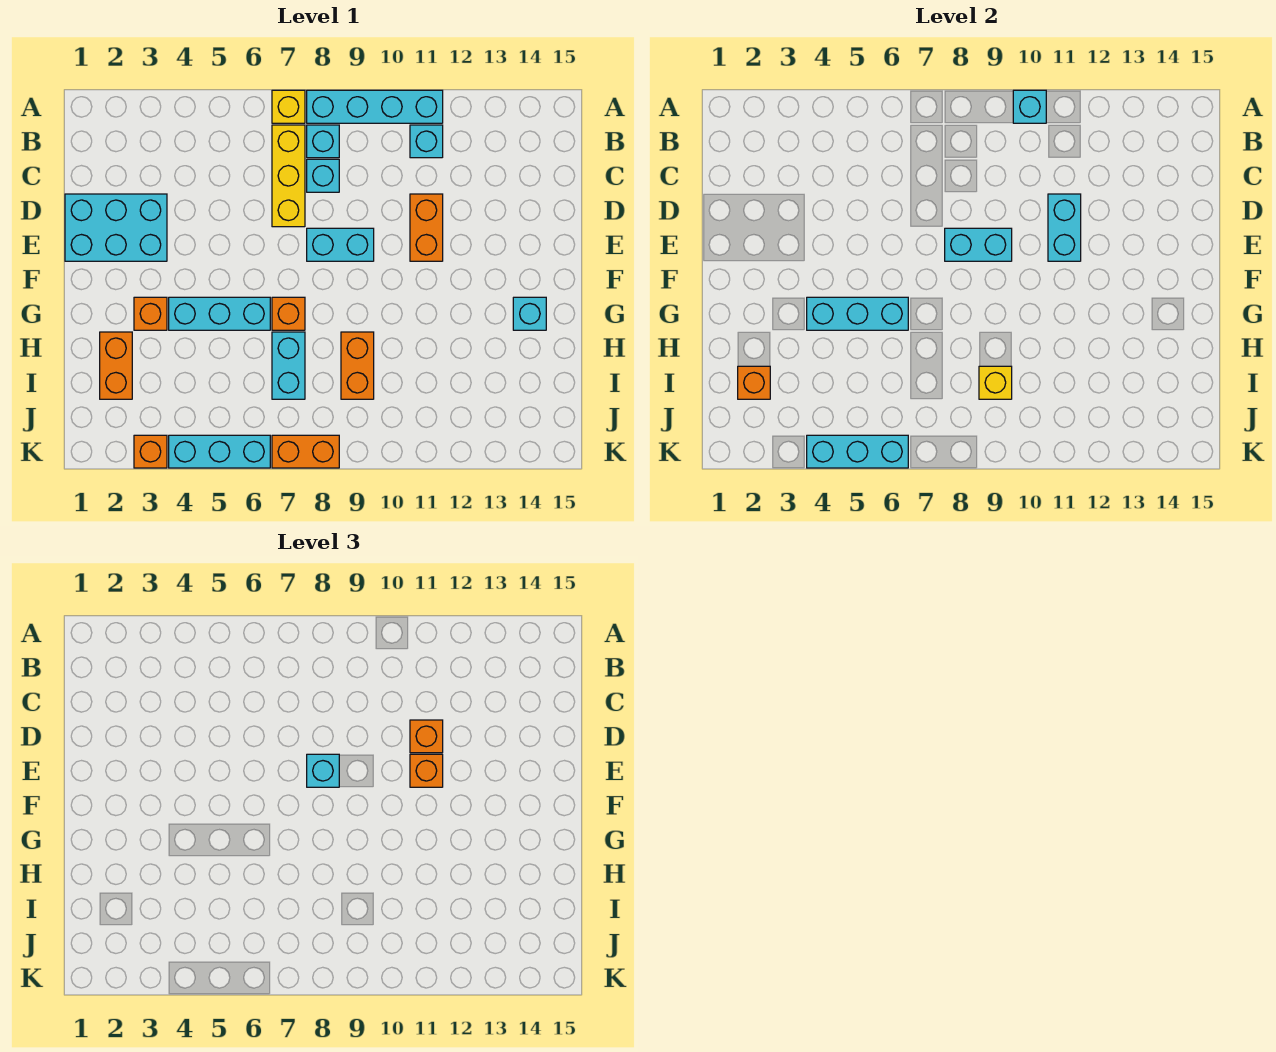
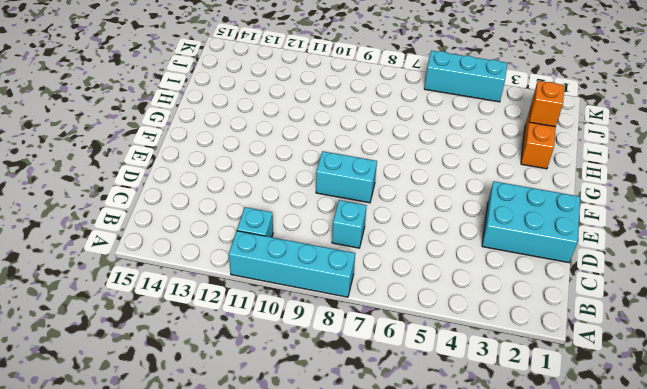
none -> yellow brick A7 level 1
none -> yellow brick B7:D7 level 1
none -> cyan brick B8 level 1

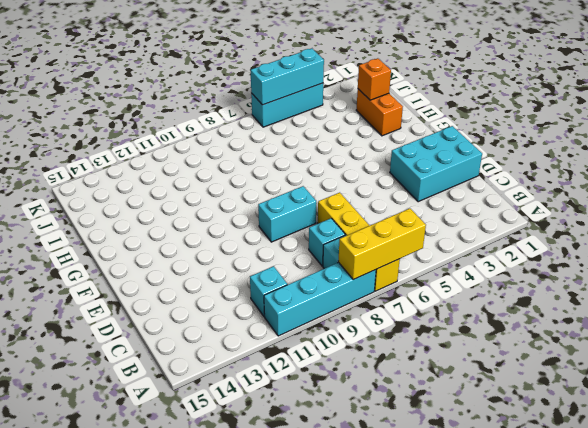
yellow brick A6:A8 level 2 -> none
none -> orange brick D11:E11 level 1
none -> orange brick G3 level 1
none -> cyan brick G4:G6 level 1

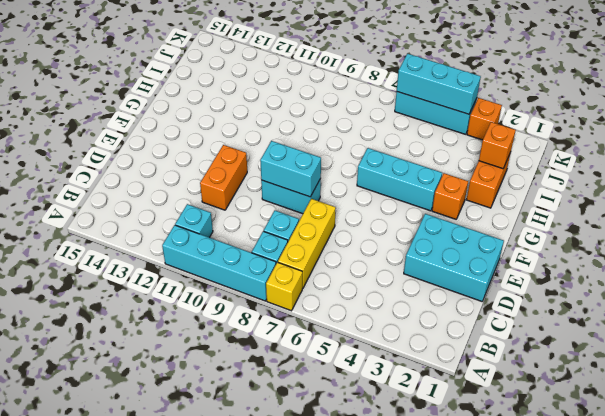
none -> orange brick G7 level 1
none -> cyan brick G14 level 1
none -> cyan brick H7:I7 level 1

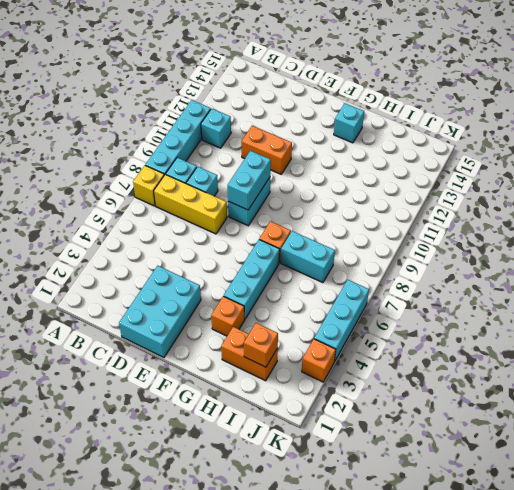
none -> orange brick H9:I9 level 1
none -> orange brick K7:K8 level 1
none -> cyan brick A10 level 2

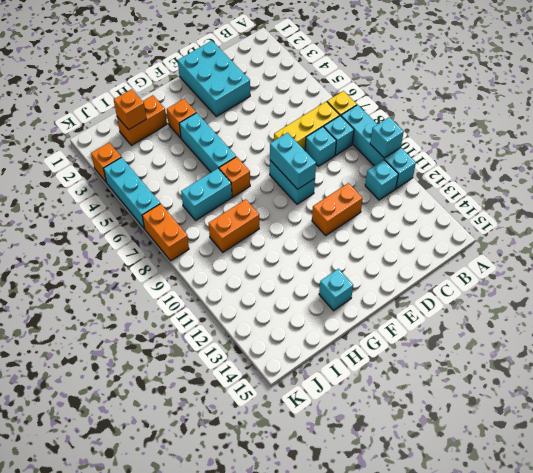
none -> cyan brick D11:E11 level 2
none -> cyan brick G4:G6 level 2
none -> yellow brick I9 level 2

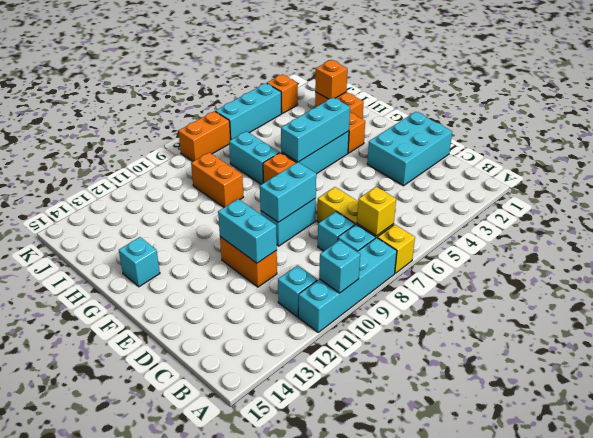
yellow brick B7 level 2 -> yellow brick I9 level 2
none -> cyan brick K4:K6 level 2
none -> orange brick D11 level 3
none -> cyan brick E8 level 3

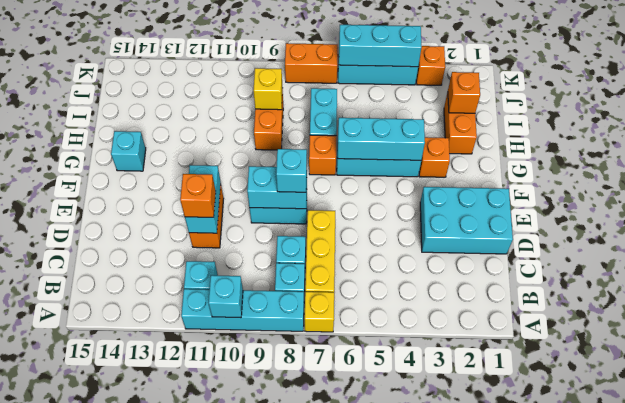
none -> orange brick E11 level 3

